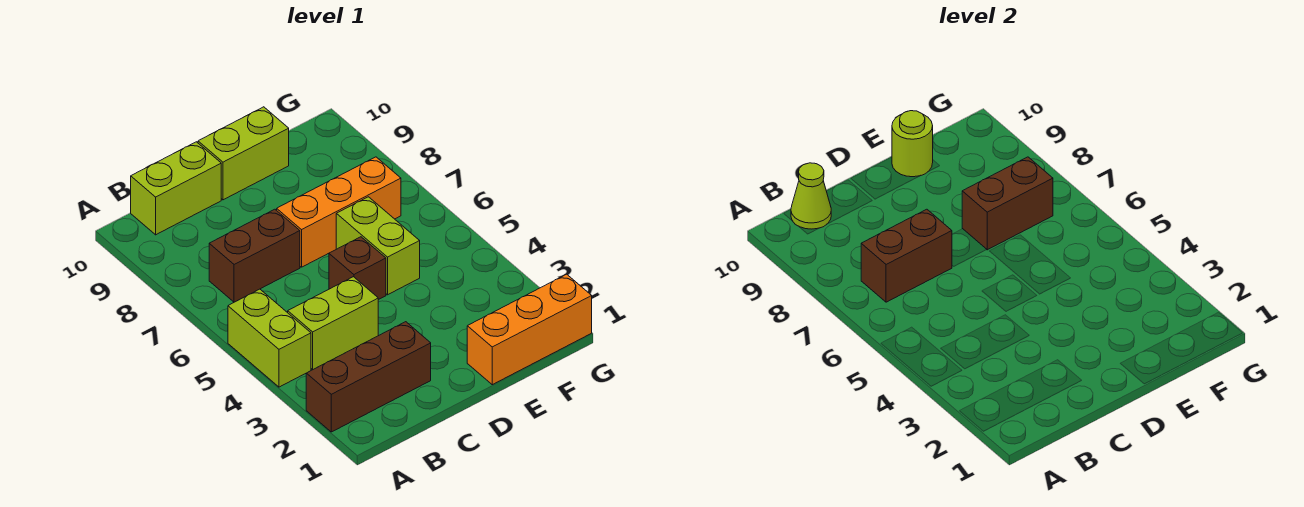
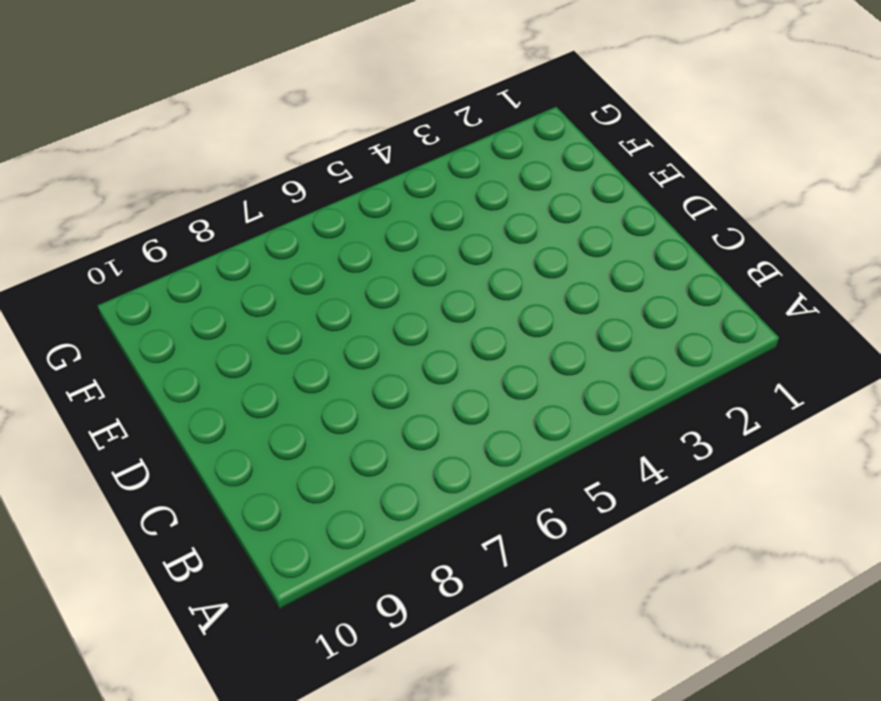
none -> brown brick A2:C2 level 1
none -> lime brick A4:A5 level 1
none -> lime brick B4:C4 level 1

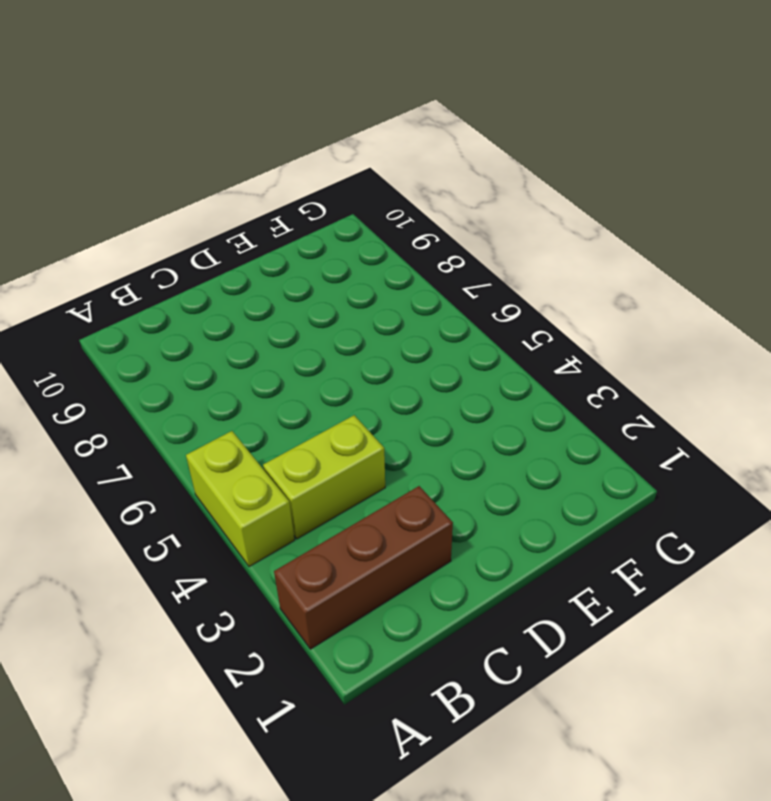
none -> brown brick B7:C7 level 1
none -> lime brick B10:C10 level 1
none -> brown brick D5 level 1

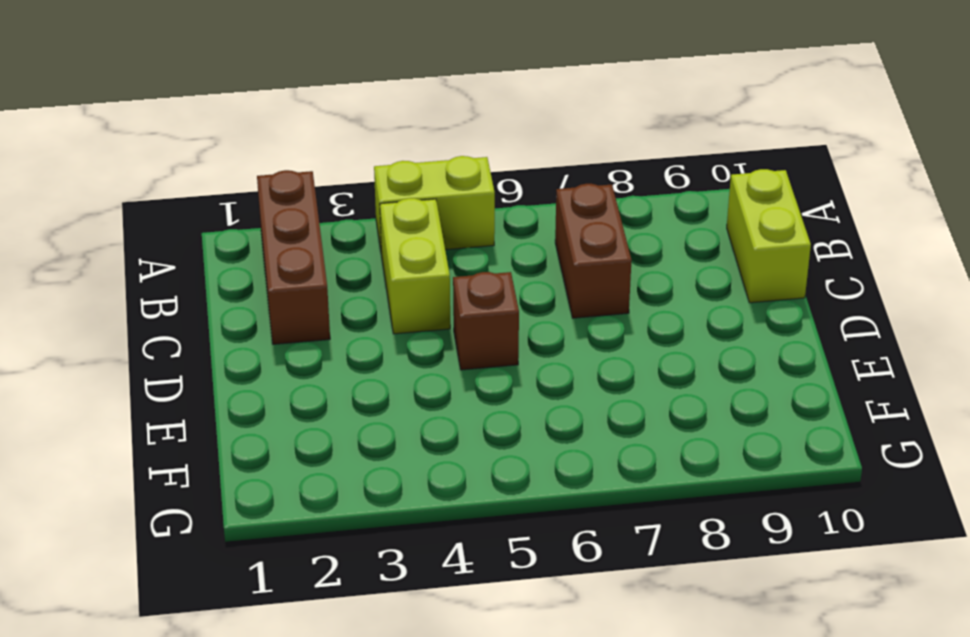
none -> orange brick D7:F7 level 1
none -> lime brick D10:E10 level 1
none -> orange brick E1:G1 level 1

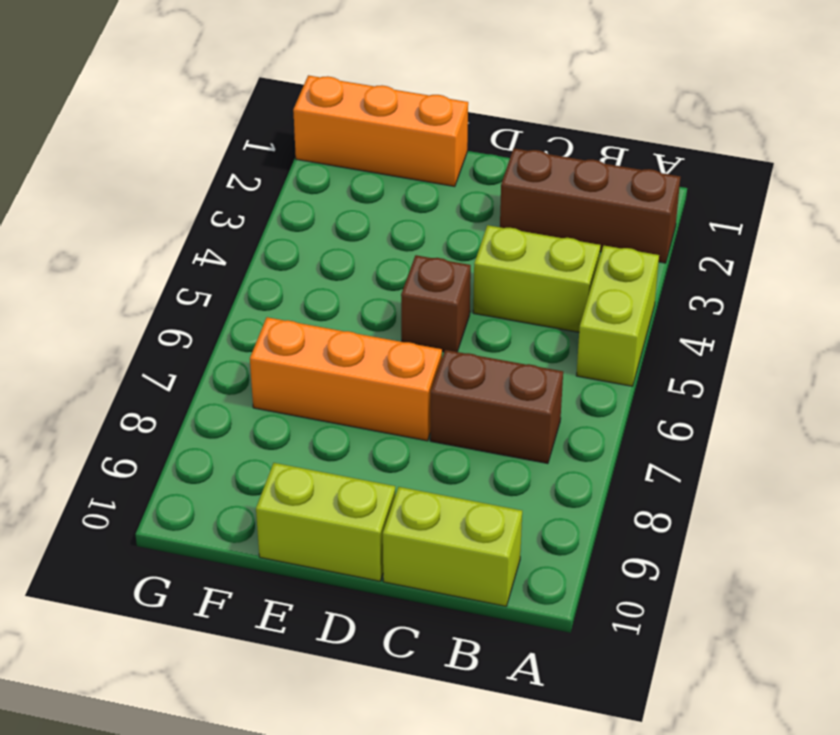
none -> lime brick E5:E6 level 1
none -> brown brick B7:C7 level 2
none -> lime cone B10 level 2

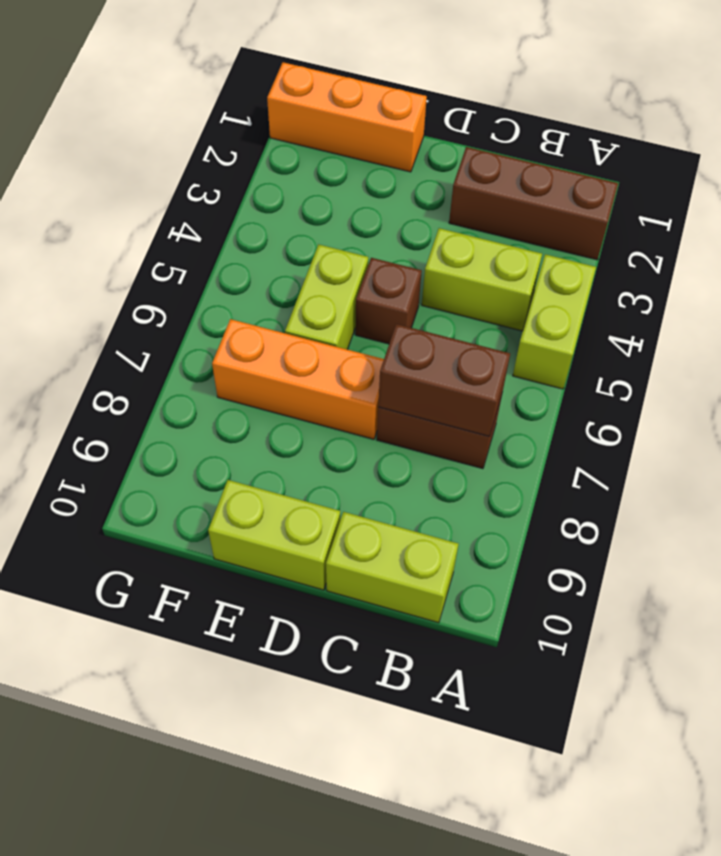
none -> lime cone B10 level 2
none -> brown brick E7:F7 level 2
none -> lime round brick E10 level 2

